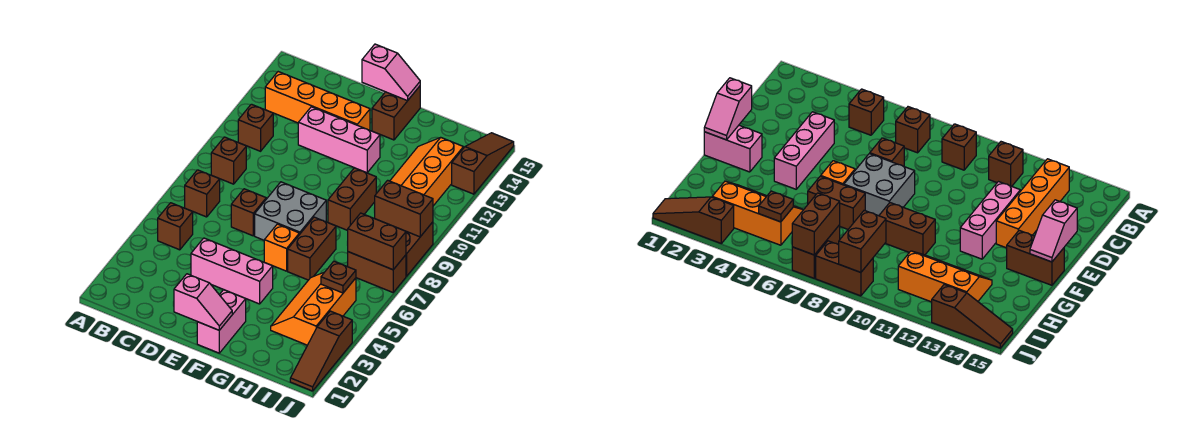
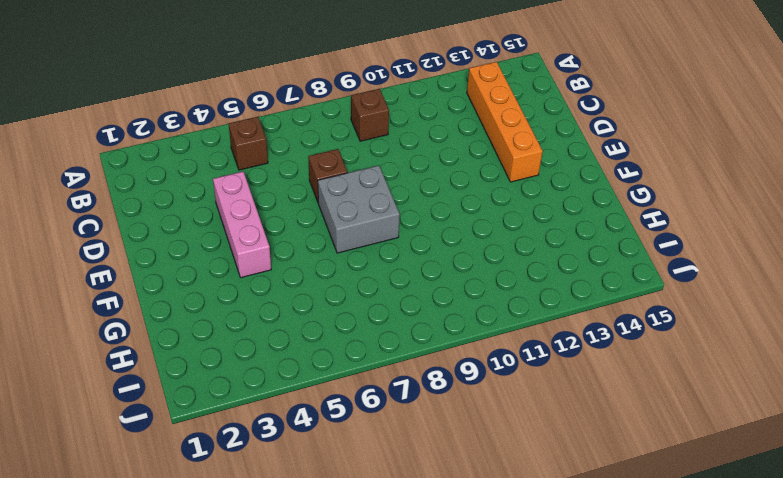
none -> brown brick B7 level 1
none -> brown brick B11 level 1
none -> pink brick D12:F12 level 1

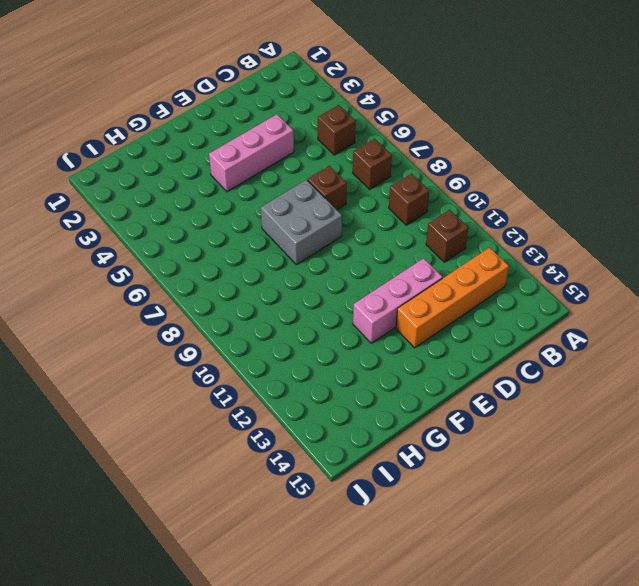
none -> pink brick F1:F2 level 1
none -> orange brick F6 level 1
none -> brown brick F14:F15 level 1

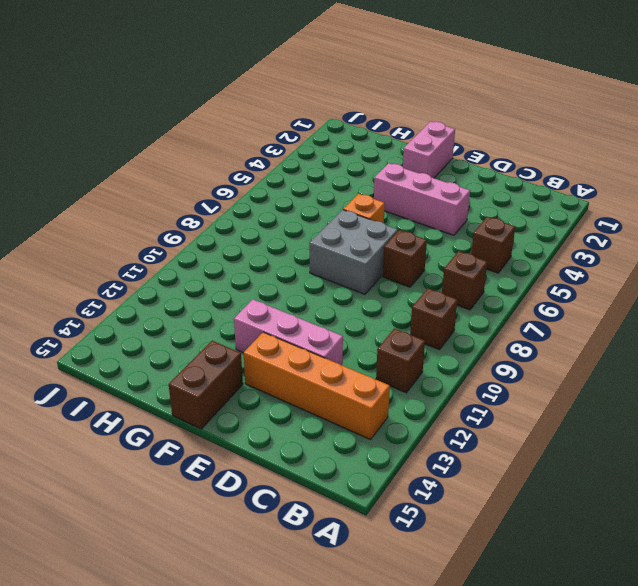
none -> brown brick G6:G7 level 1
none -> brown brick G9:G10 level 1
none -> orange slope H3:I5 level 1 top I

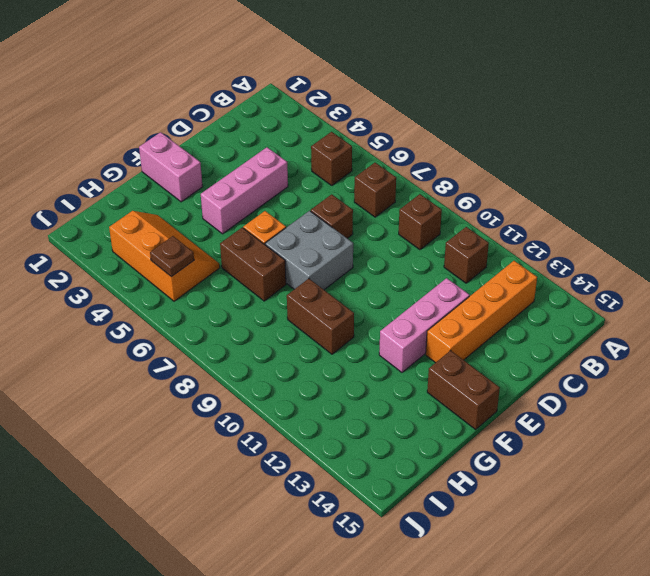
none -> orange slope H11:I13 level 1 top I
none -> brown brick I7:J7 level 1
none -> brown slope J1:J3 level 1 top 3

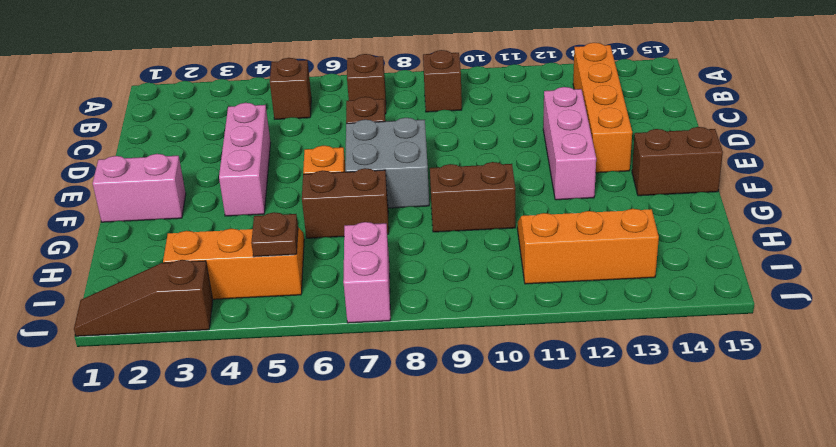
pink brick I7:J7 level 1 -> brown brick I7:J7 level 1
none -> brown brick B11 level 1
none -> brown brick J8:J9 level 1
none -> brown slope J13:J15 level 1 top 13

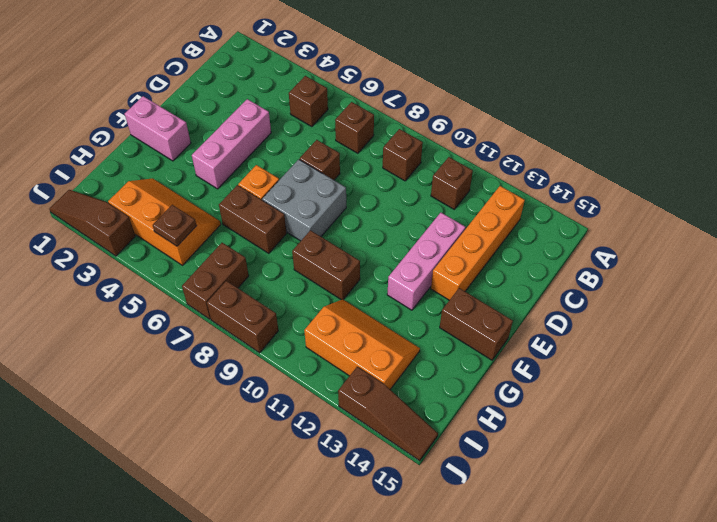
none -> pink slope E1:F1 level 2 top E
none -> pink slope E15:F15 level 2 top E
none -> brown brick I7:J7 level 2

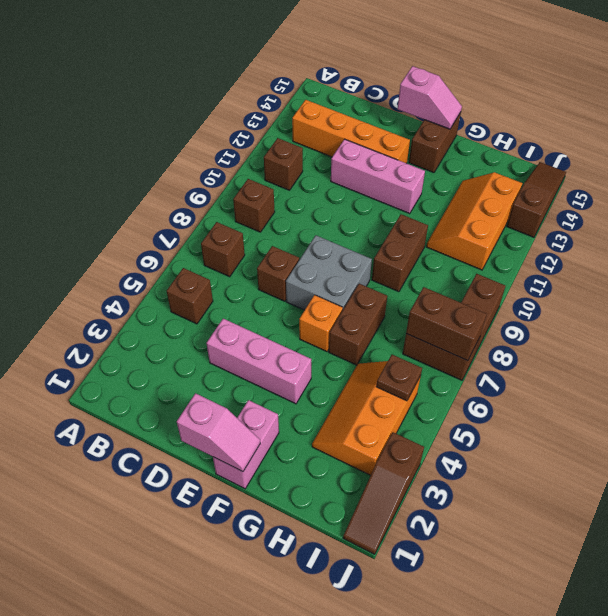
none -> brown brick I9:J9 level 2

